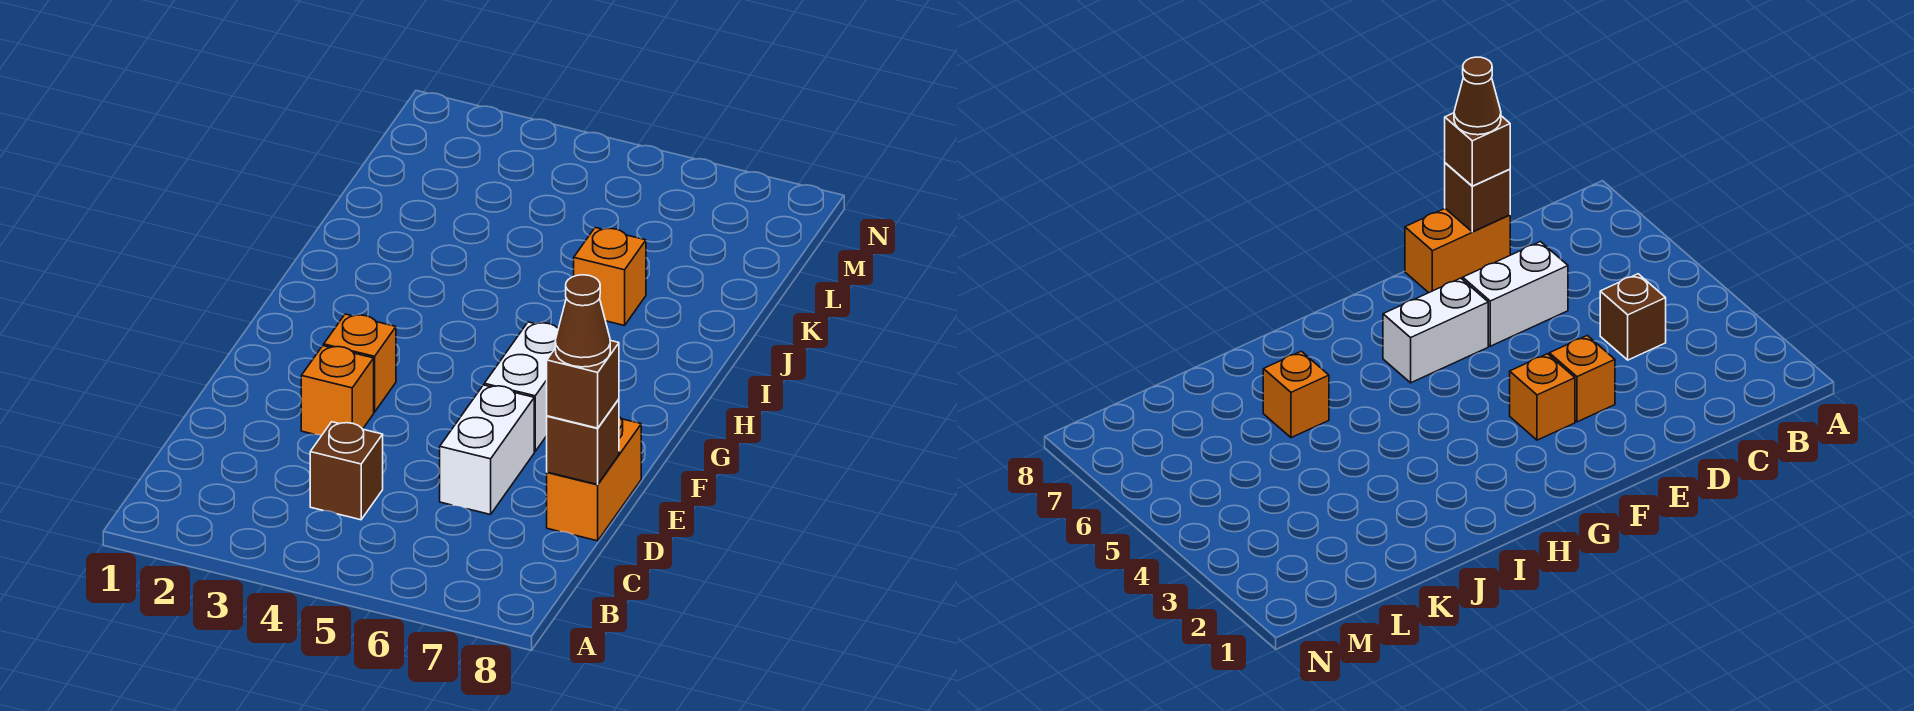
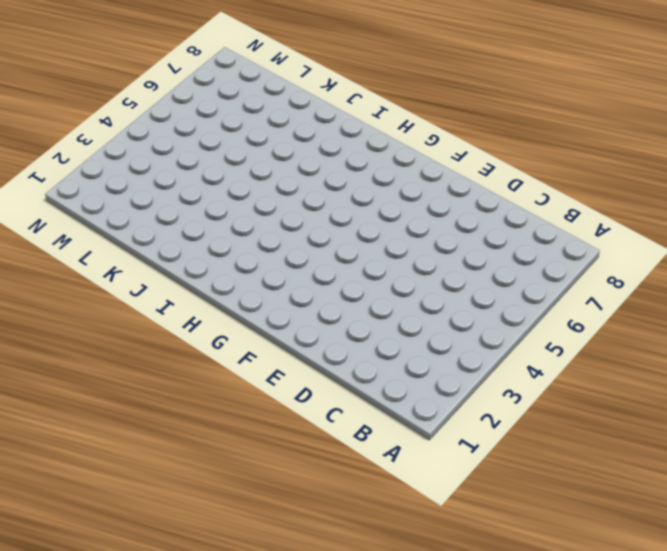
none -> brown brick C4 level 1
none -> white brick D6:E6 level 1

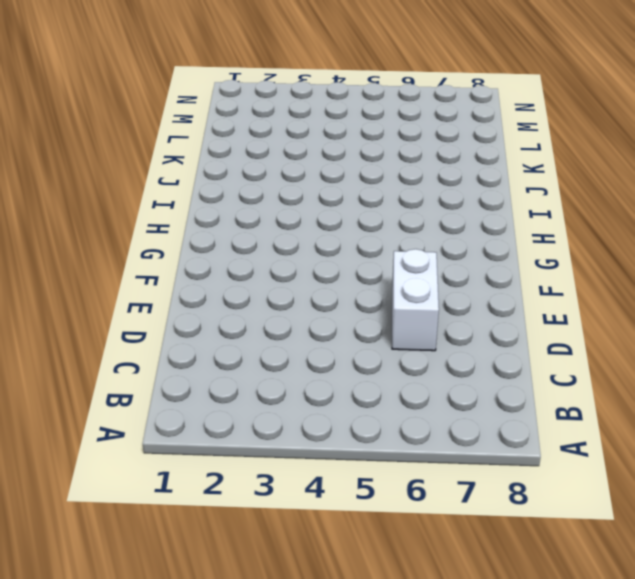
none -> brown brick C4 level 1
none -> orange brick D8:E8 level 1

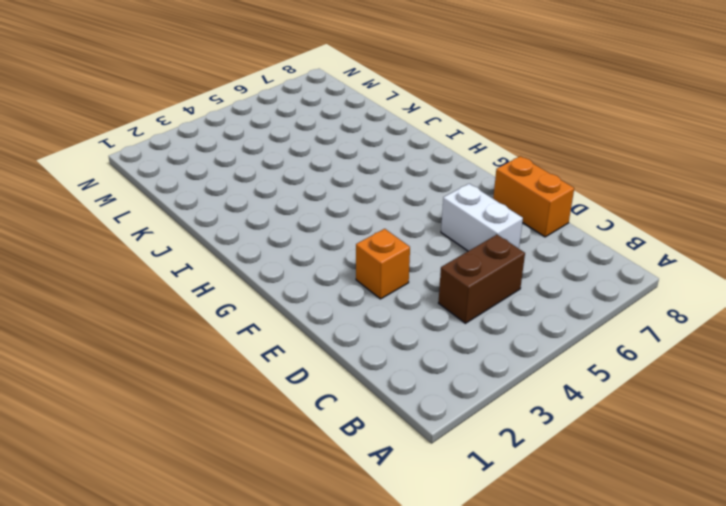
brown brick C4:C5 level 1 -> brown brick C4 level 1
none -> orange brick F3 level 1
none -> white brick F6:G6 level 1

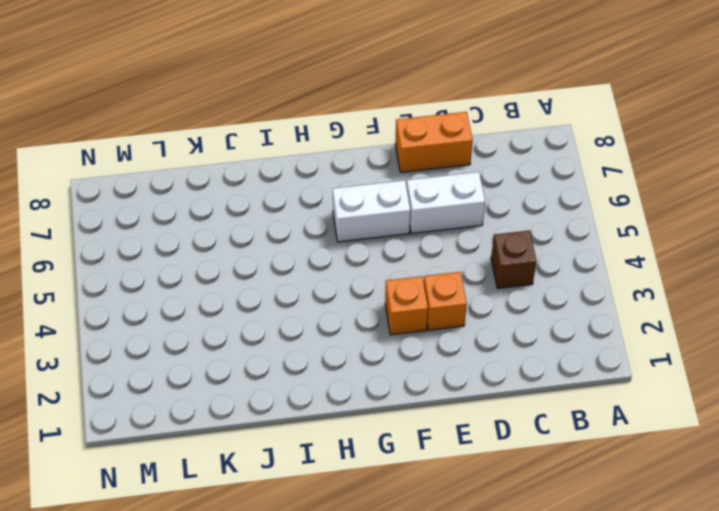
none -> orange brick J6 level 1
none -> brown brick D8 level 2

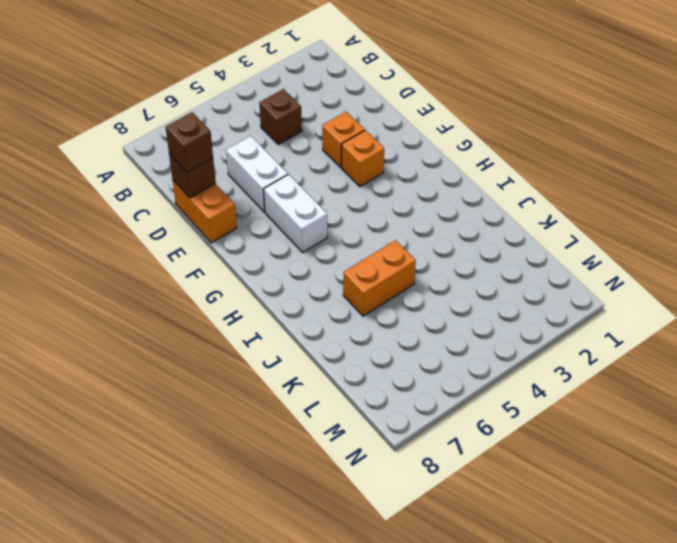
orange brick J5:J6 level 1 -> orange brick J6 level 1
none -> brown cone D8 level 4

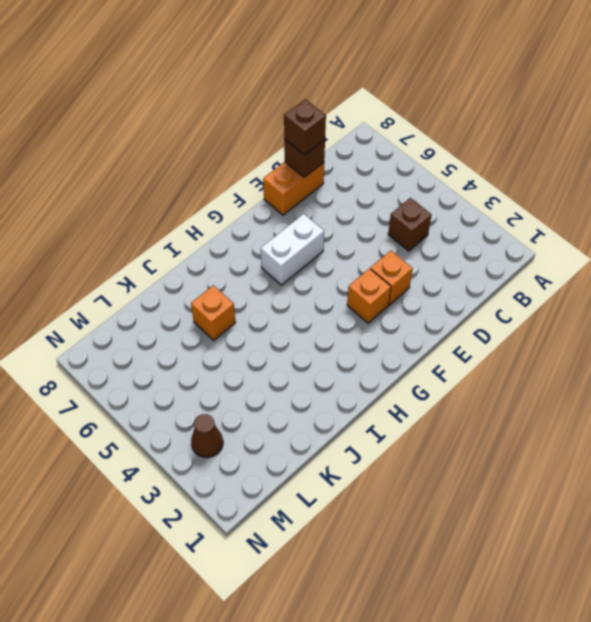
brown cone M3 level 1 -> brown cone D8 level 4
none -> white brick D6:E6 level 1

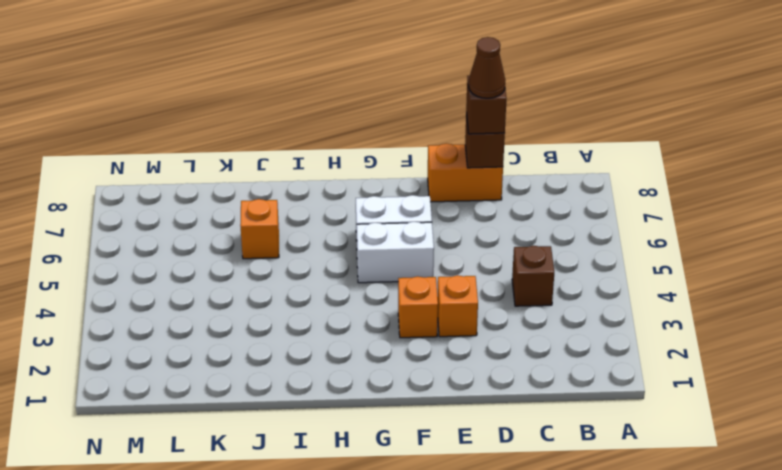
white brick F5:G5 level 1 -> white brick D6:E6 level 1

